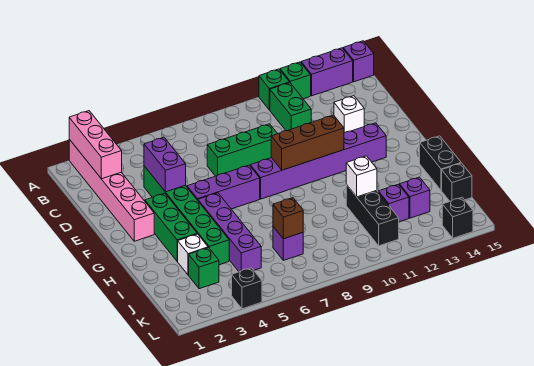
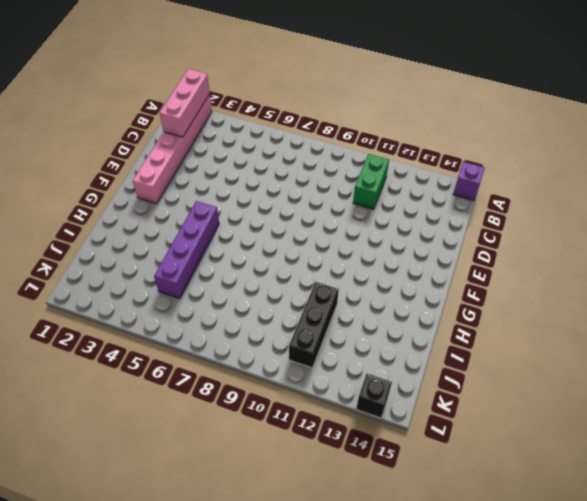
none -> green brick A11 level 1
none -> green brick A12 level 1
none -> purple brick A13:A14 level 1

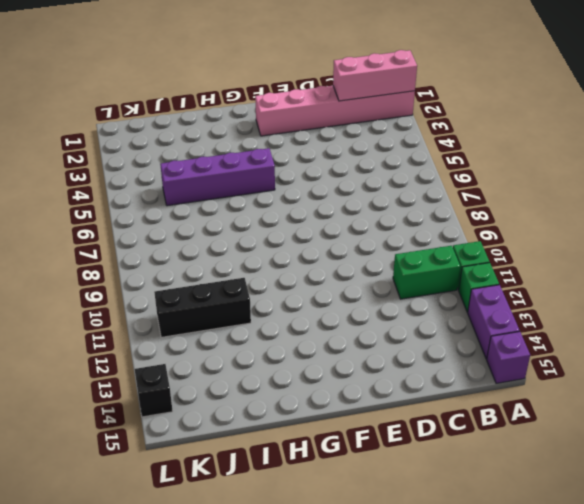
none -> green brick D4:I4 level 1
none -> green brick D7:D9 level 1
none -> white brick D13 level 1

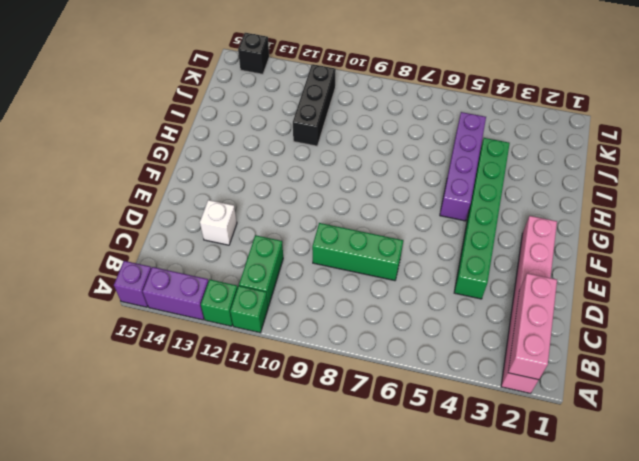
none -> green brick F3:H3 level 1
none -> purple brick F5:F7 level 1
none -> purple brick F8:F13 level 1

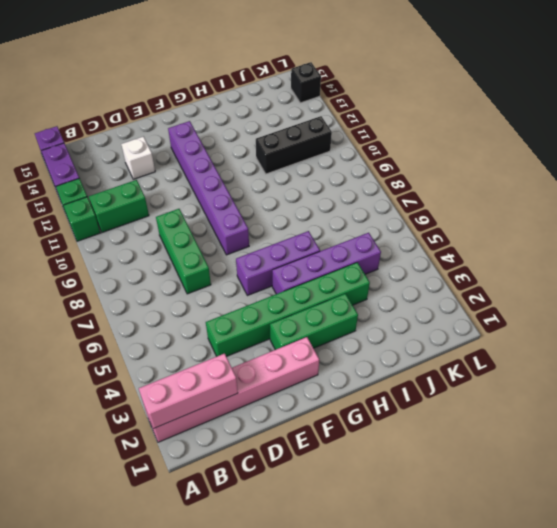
purple brick F6:H6 level 1 -> purple brick F5:F7 level 1
none -> black brick H15:I15 level 1
none -> white brick I3 level 1
none -> green brick J3 level 1

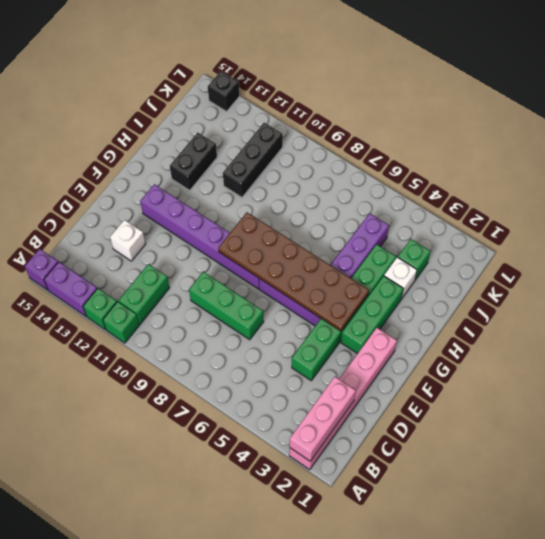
brown plate F4:G9 level 2 -> brown brick F9:F11 level 2
black brick H13:I13 level 1 -> black brick H15:I15 level 1
none -> purple brick J7 level 1
none -> purple brick J12 level 1
none -> purple brick J13 level 1

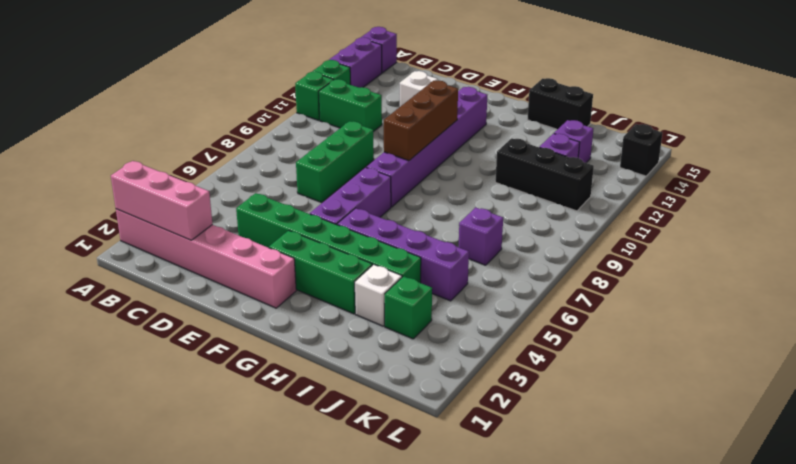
none -> black brick J15 level 1
none -> black brick L4 level 1
none -> purple brick D4:E4 level 2

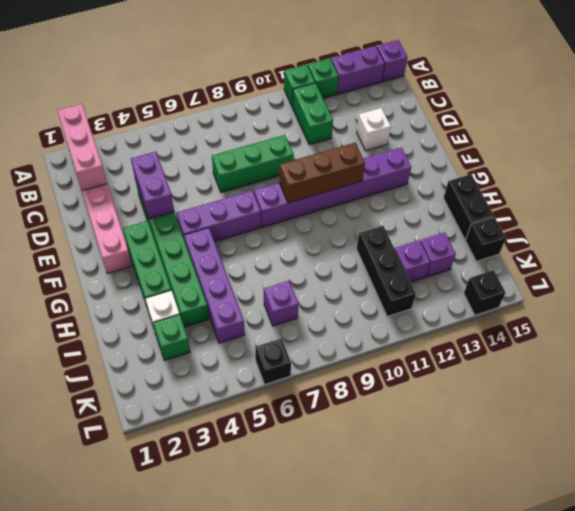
black brick L6 level 1 -> black brick L4 level 1
none -> white brick I11 level 2
none -> brown brick J7 level 2

